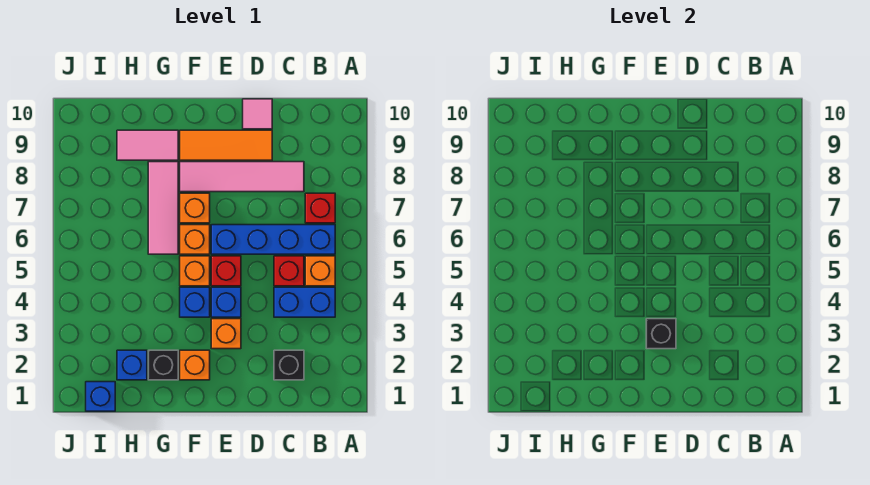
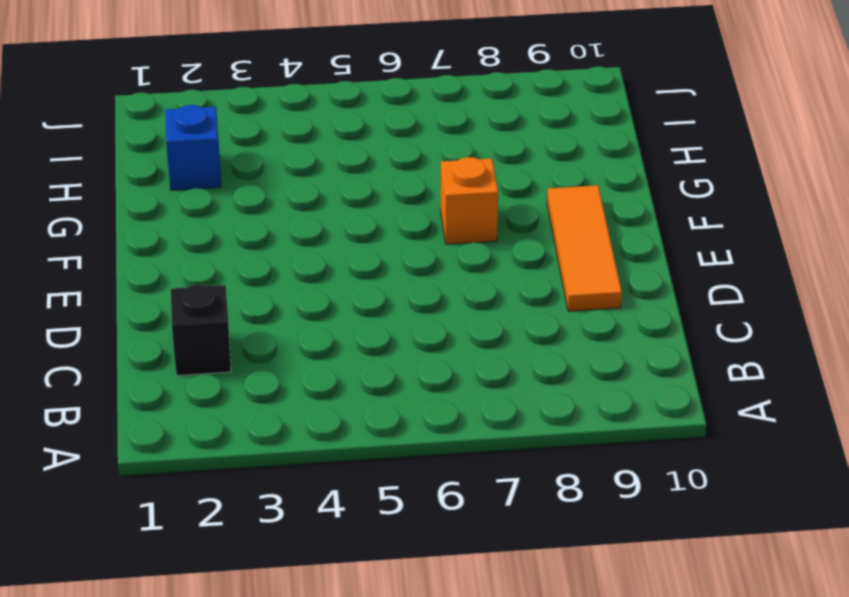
none -> blue brick B4:C4 level 1
none -> orange brick B5 level 1
none -> blue brick B6:E6 level 1

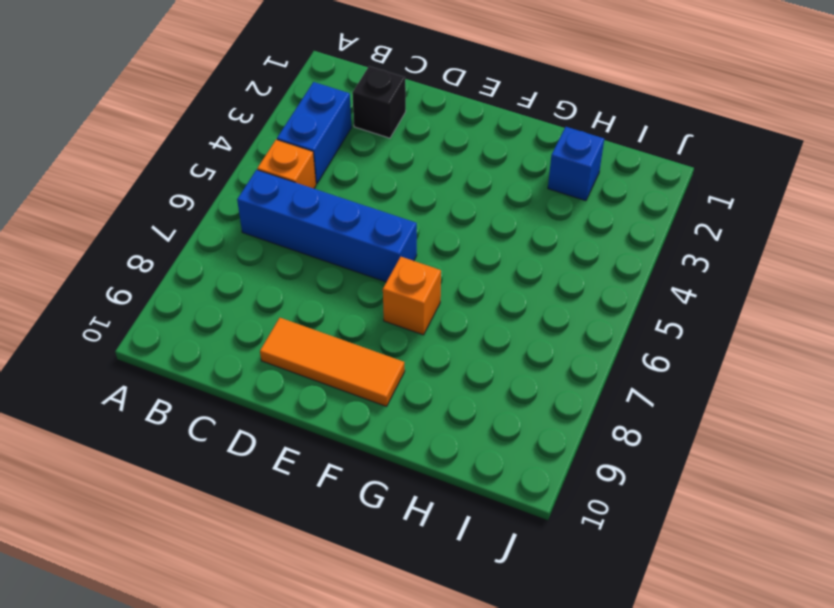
blue brick B3:B4 level 1 -> blue brick B4:C4 level 1
none -> red brick B7 level 1
none -> red brick C5 level 1
none -> pink tile C8:F8 level 1

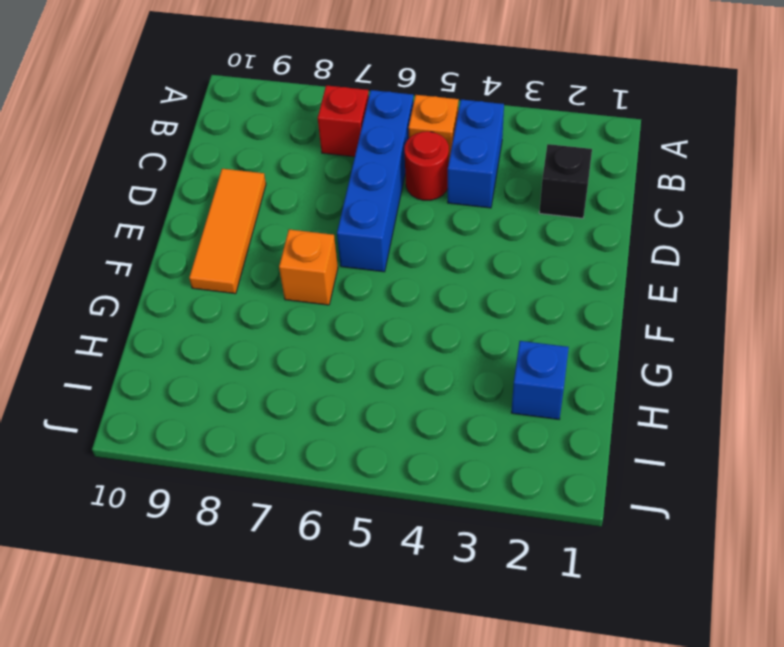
red round brick C5 level 1 -> red brick C5 level 1
none -> pink tile C8:F8 level 1
none -> pink tile D10 level 1
none -> orange brick E3 level 1

